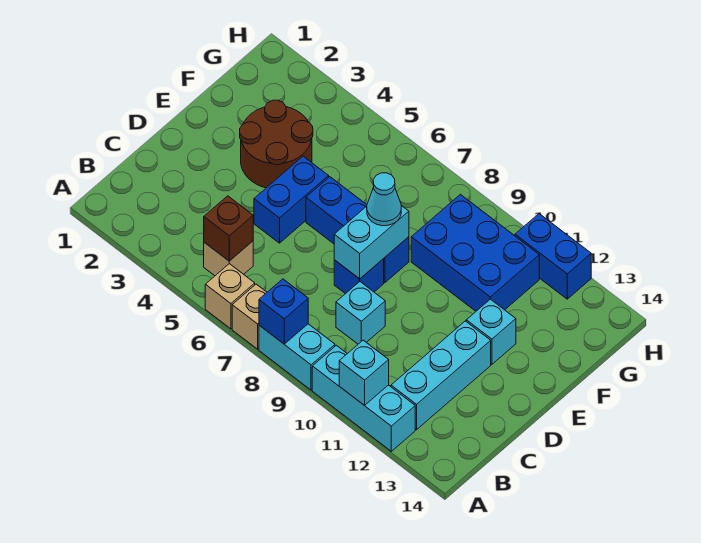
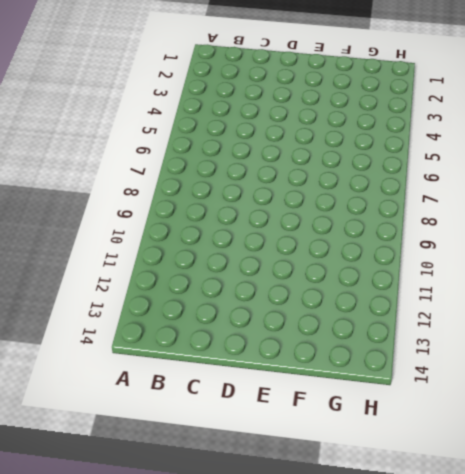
none -> tan brick A6 level 1
none -> tan brick A7 level 1
none -> cyan brick A8:A9 level 1

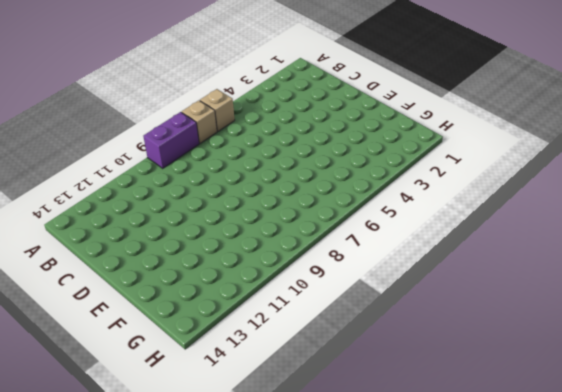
purple brick A8:A9 level 1 -> cyan brick A8:A9 level 1
none -> cyan brick A10:A12 level 1
none -> tan brick B5 level 1
none -> cyan brick B12:D12 level 1

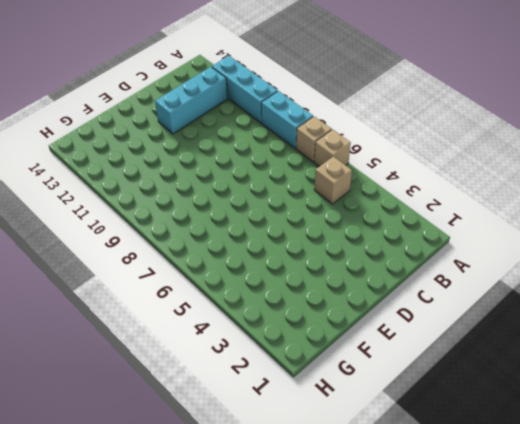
none -> cyan brick C9 level 1
none -> blue brick D5:E5 level 1
none -> blue brick D8 level 1

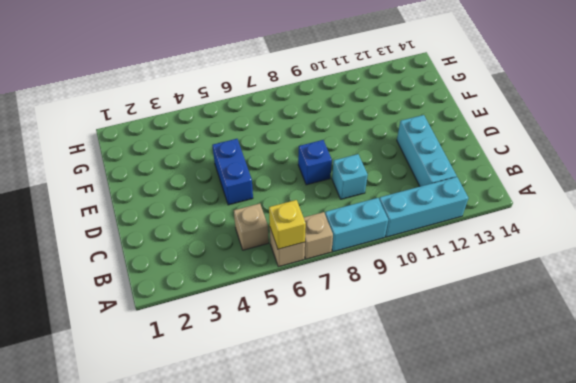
yellow brick A6 level 2 -> none
none -> brown round brick E3:F4 level 1
none -> blue brick E6:E8 level 1
none -> cyan brick E12 level 1

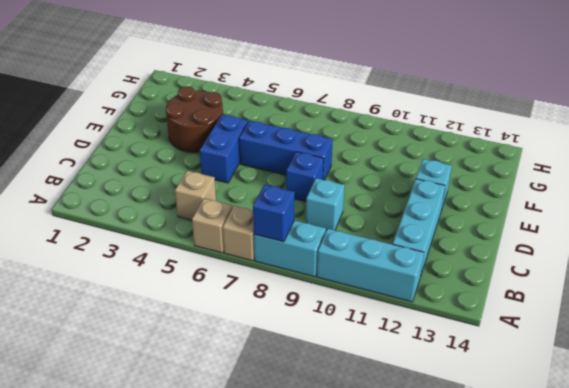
none -> blue brick F9:G11 level 1
none -> blue brick H11:H12 level 1
none -> cyan brick A11 level 2

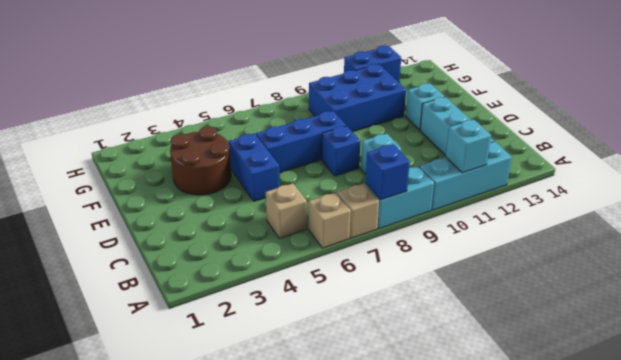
none -> brown brick B5 level 2
none -> cyan brick D8:E8 level 2
none -> cyan cone E8 level 3

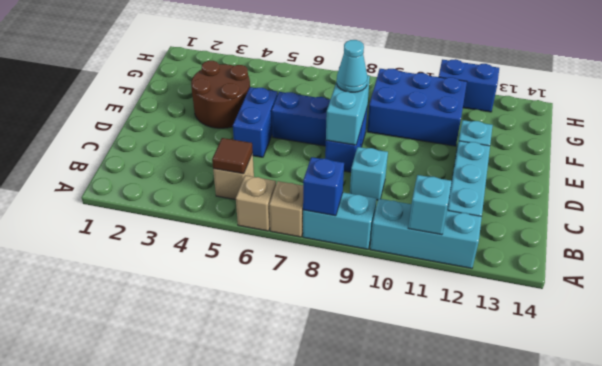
brown tile B5 level 2 -> brown brick B5 level 2

